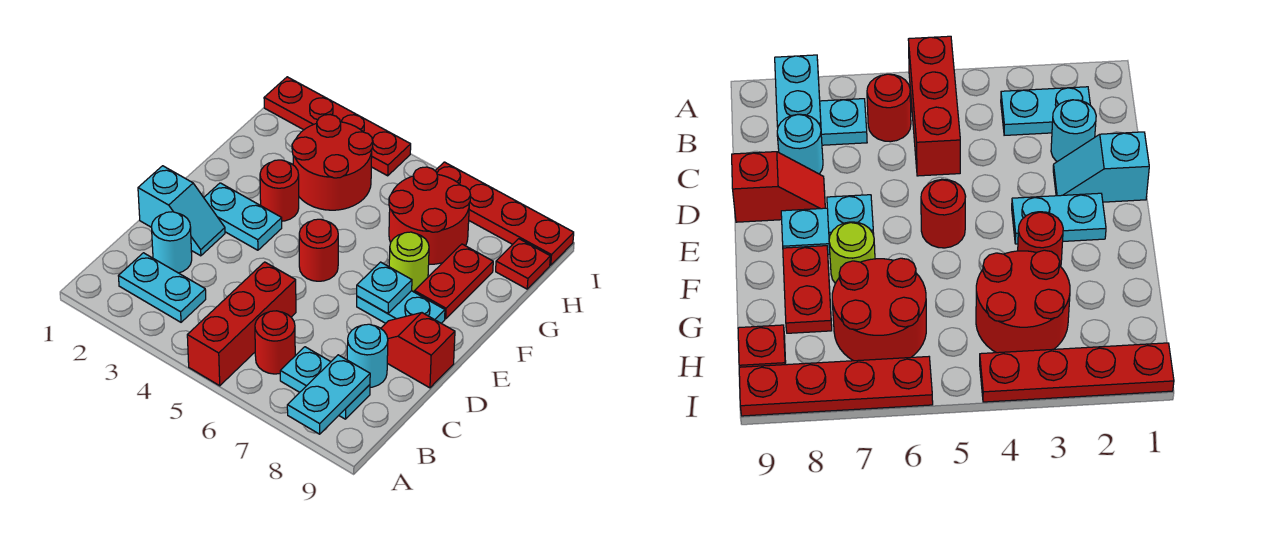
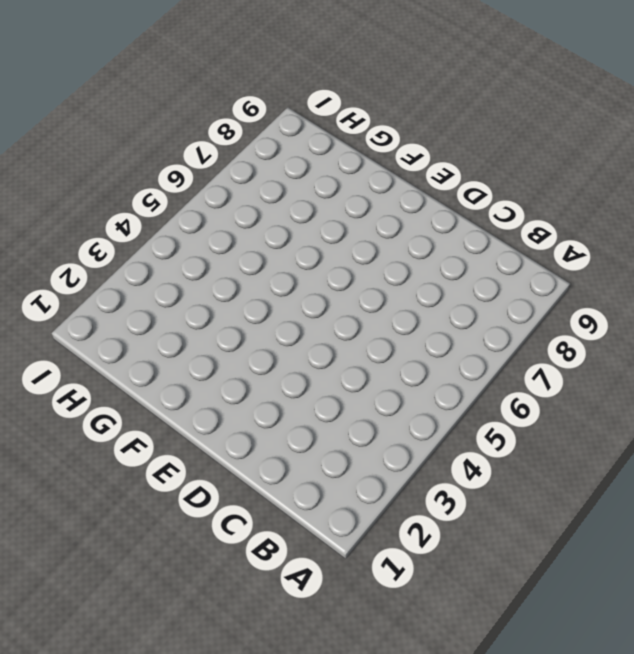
none -> red brick A5:C5 level 1
none -> cyan plate B2:B3 level 1
none -> red round brick B6 level 1

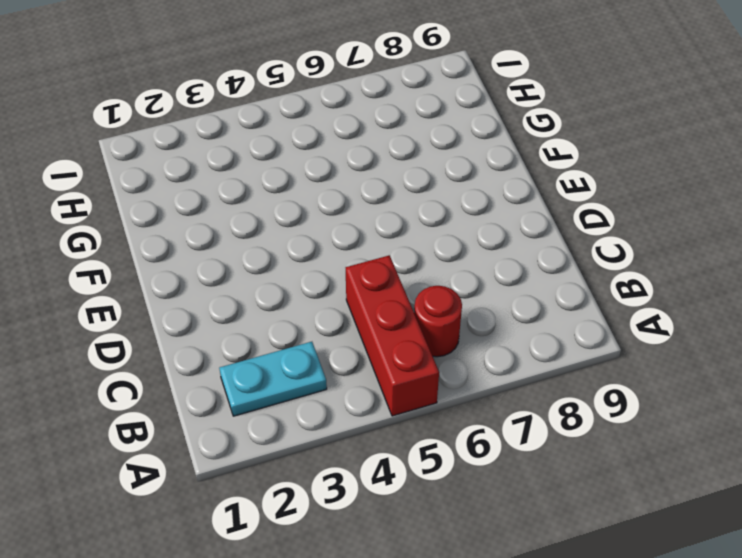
none -> cyan plate B7:B8 level 1
none -> cyan round brick C2 level 1
none -> cyan round brick C8 level 1

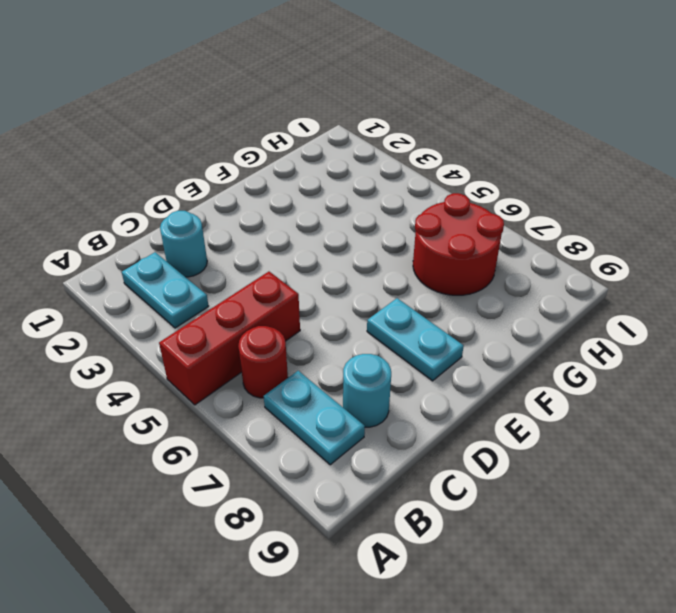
none -> cyan slope D1:D2 level 1 top 1
none -> red slope D8:D9 level 1 top 9
none -> cyan plate E2:E3 level 1

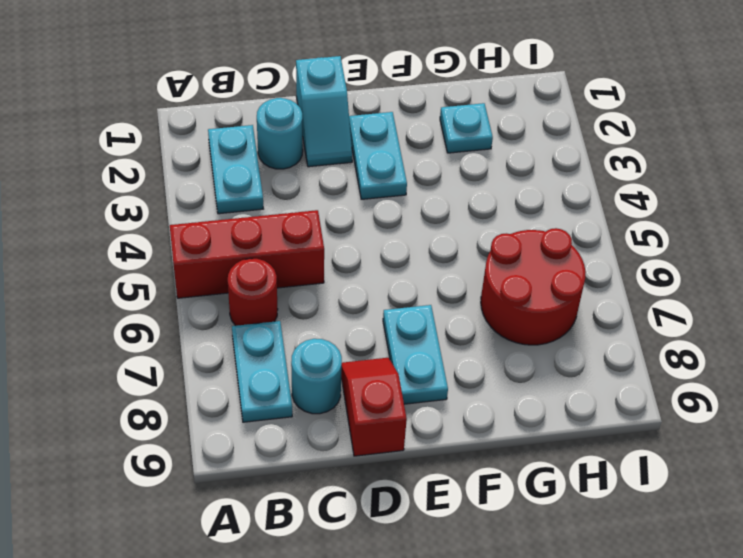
cyan plate G2 level 1 -> cyan plate E7 level 2
none -> red round brick E5 level 1
none -> red round brick F3 level 1
none -> lime round brick F7 level 1

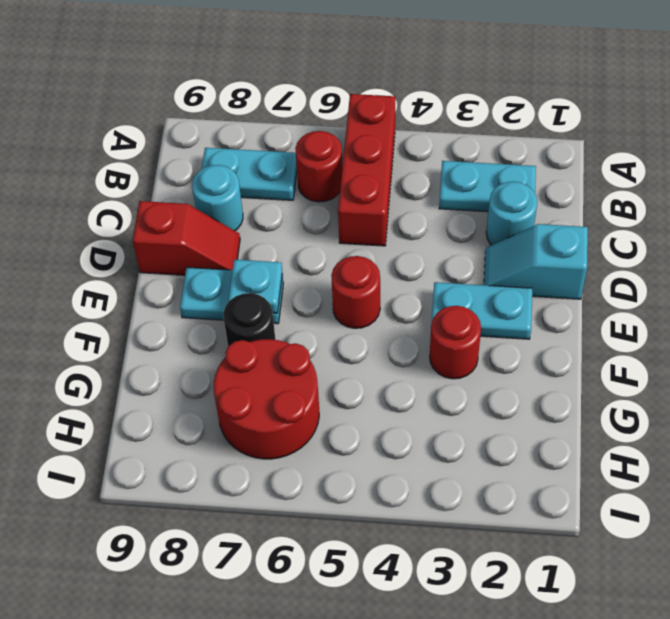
black round brick F7 level 1 -> lime round brick F7 level 1
none -> red plate F8:G8 level 1
none -> red round brick G3:H4 level 1
none -> red plate H9 level 1

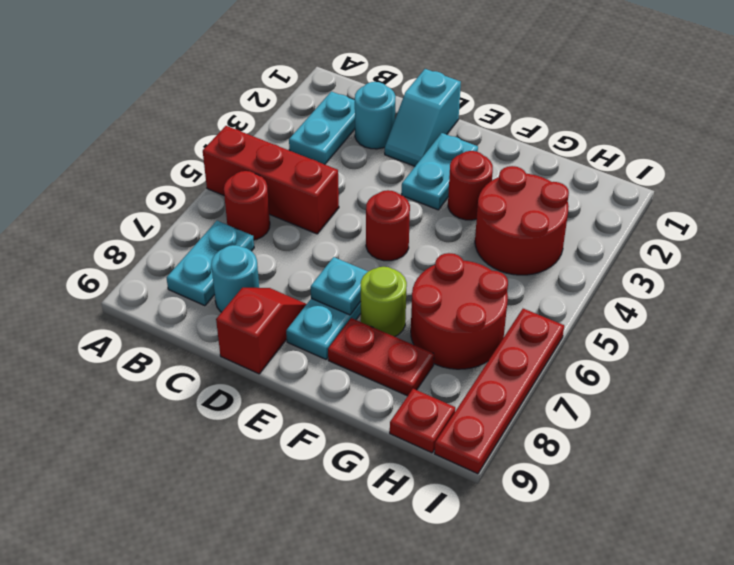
none -> red plate I1:I4 level 1
none -> cyan plate A8:B8 level 2

